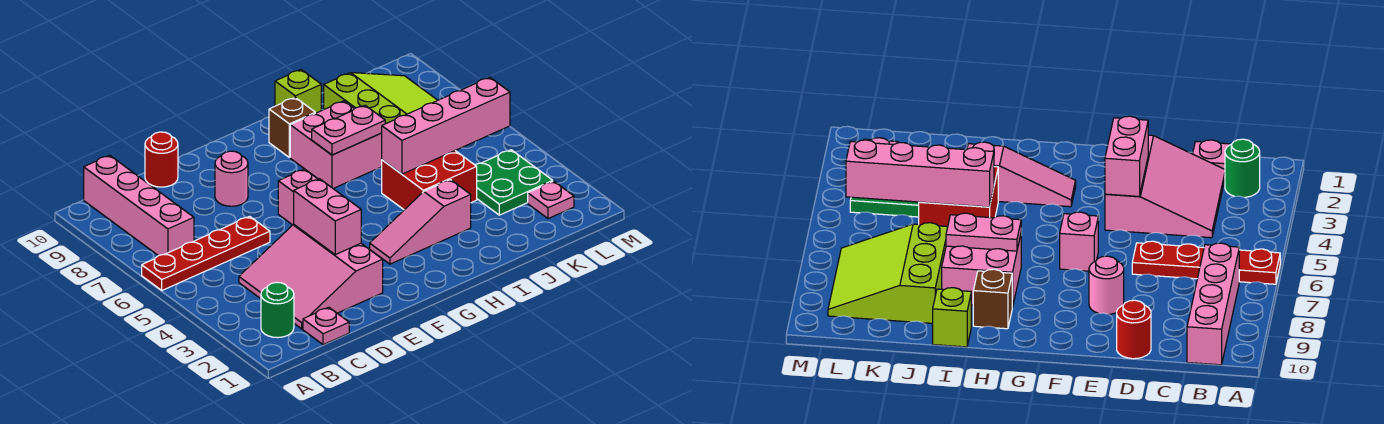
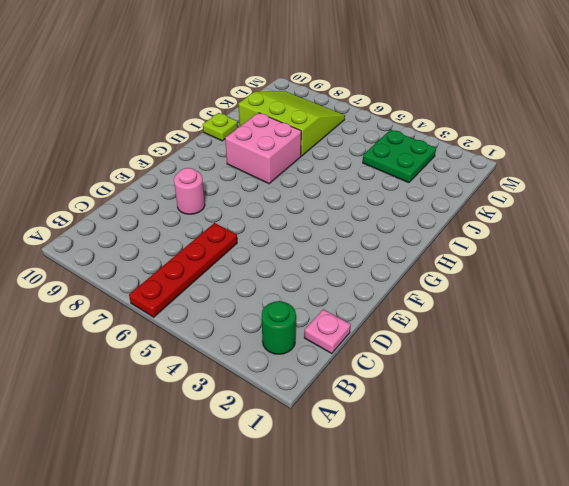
lime plate I10 level 1 -> lime brick I10 level 1
none -> pink brick B7:B10 level 1
none -> pink slope C2:E4 level 1 top E
none -> red round brick D10 level 1

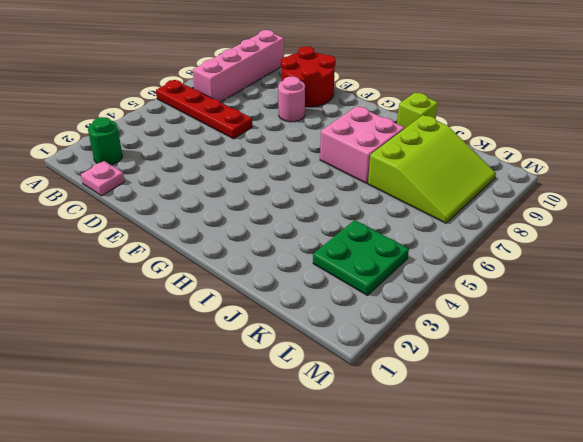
red round brick D9:E10 level 1 -> red round brick D10 level 1
none -> pink slope C2:E4 level 1 top E
none -> pink brick F6 level 1
none -> pink slope G3:I3 level 1 top I

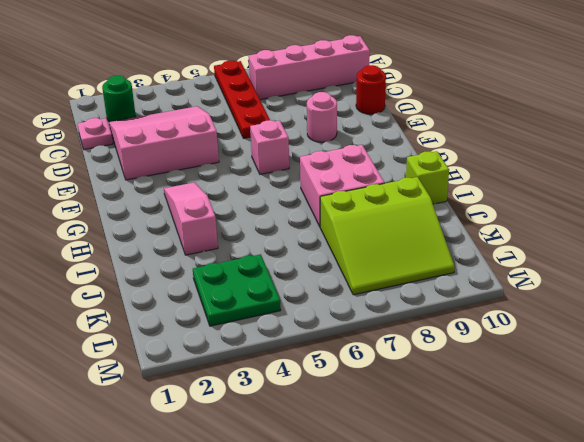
none -> brown brick H9 level 1
none -> red brick I4:J5 level 1
none -> pink plate L2 level 1

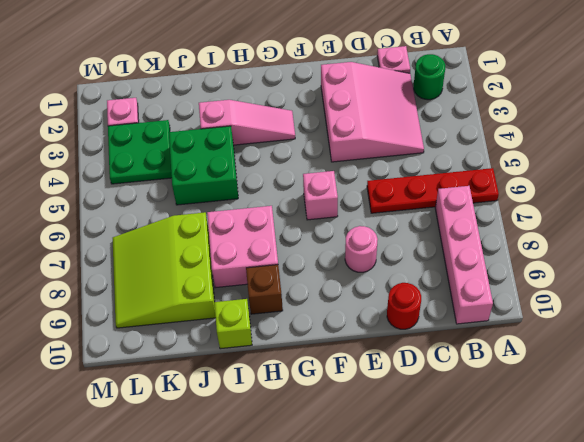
green brick I4:J5 level 1 -> red brick I4:J5 level 1
none -> pink brick E3:E4 level 2
none -> pink plate H7:I7 level 2
none -> pink brick I5:L5 level 2

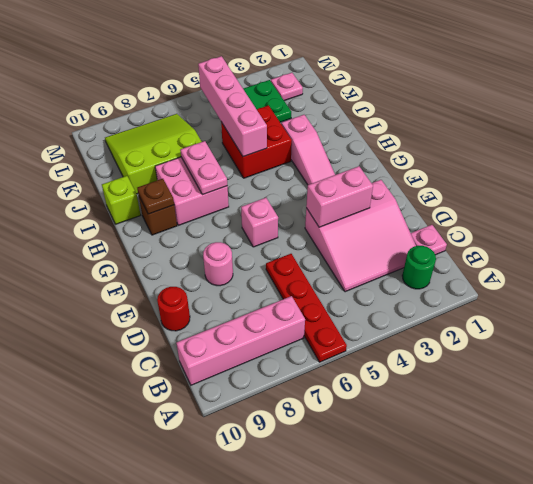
brown plate H9 level 2 -> none

